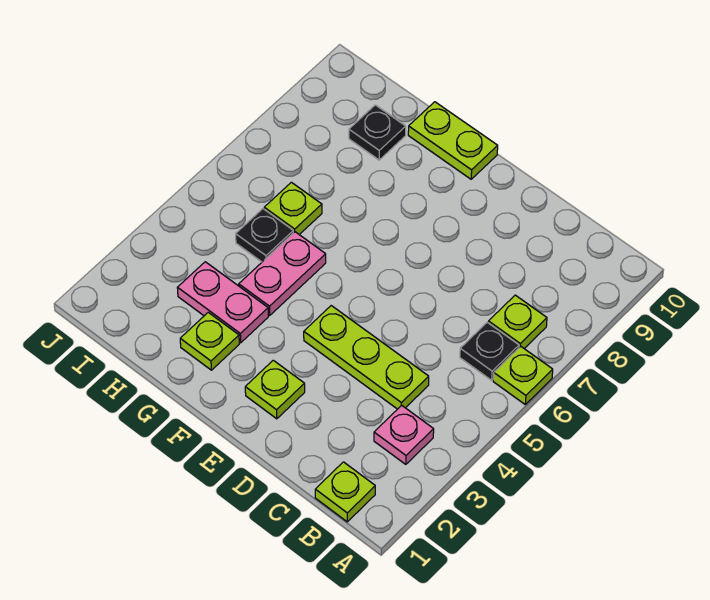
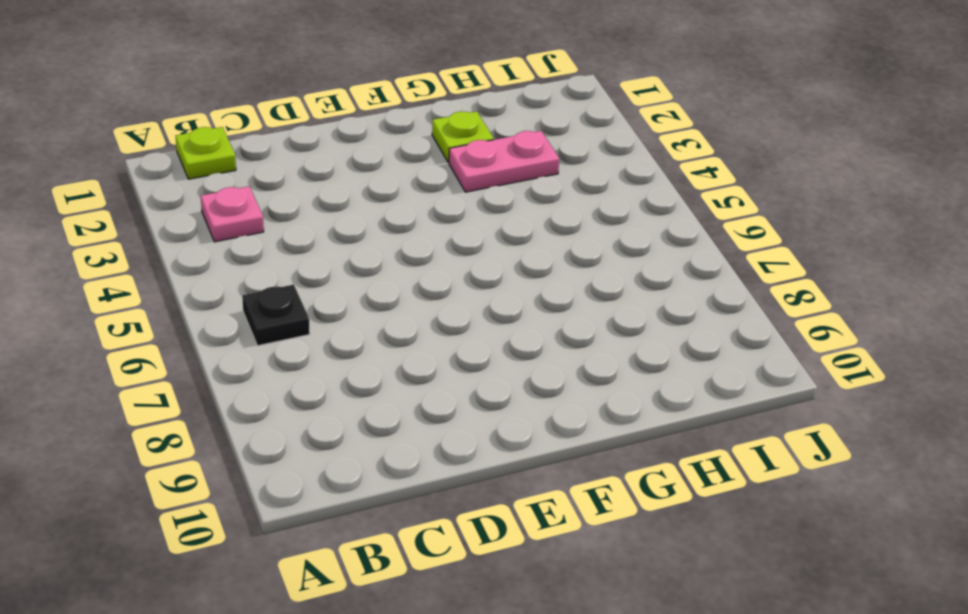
none -> lime plate A6 level 1
none -> lime plate B7 level 1
none -> lime plate C4:E4 level 1

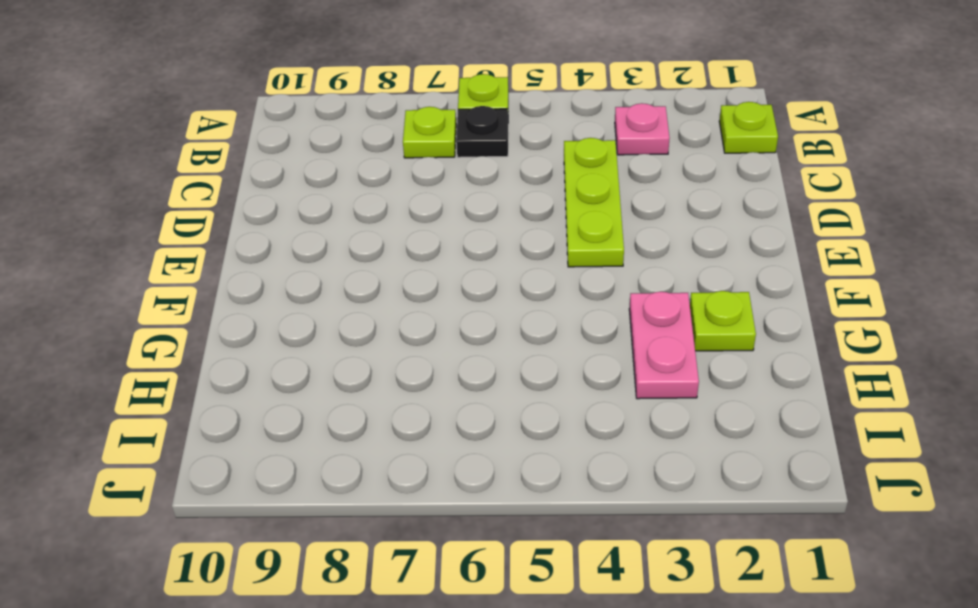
none -> lime plate E2 level 1
none -> lime plate F10:G10 level 1
none -> pink plate G4:G5 level 1

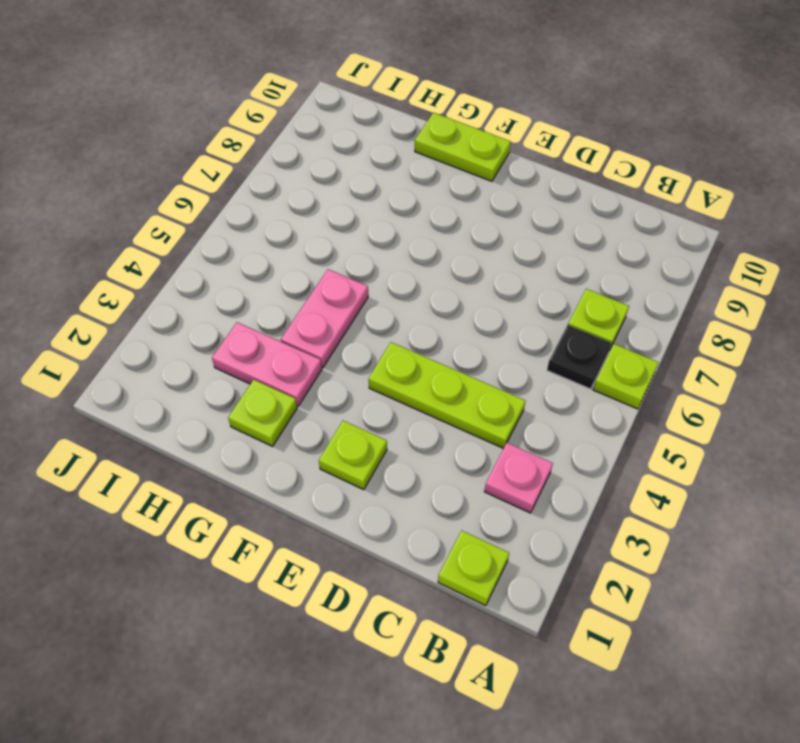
none -> black plate H5 level 1
none -> lime plate H6 level 1
none -> black plate H9 level 1

